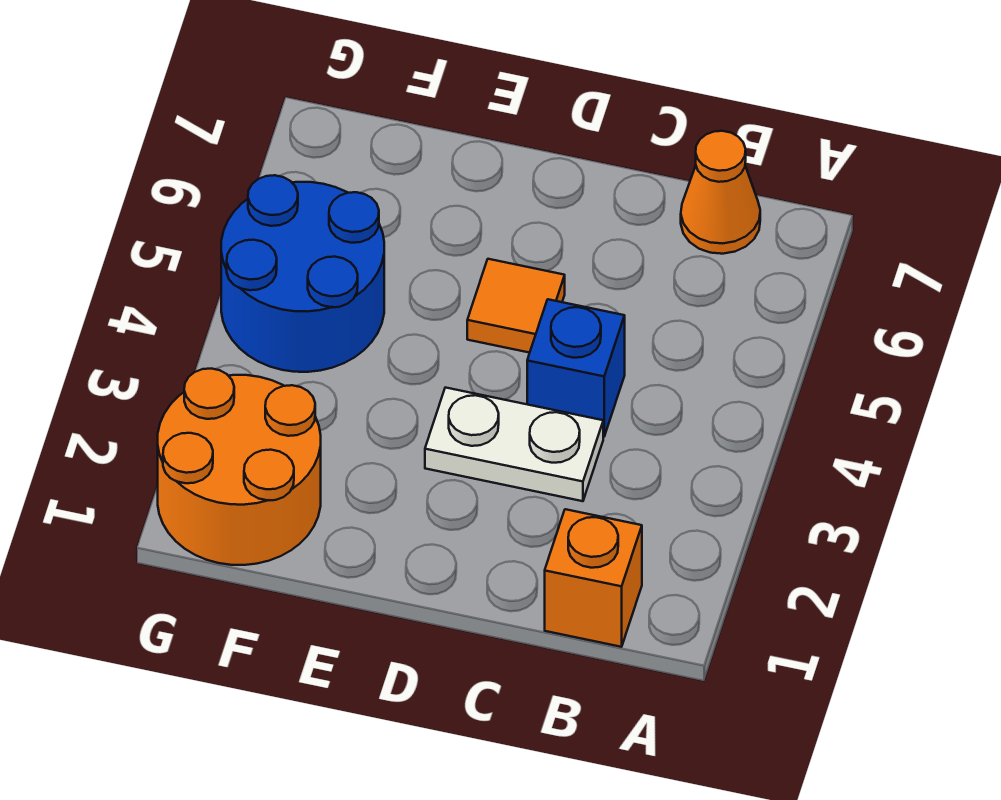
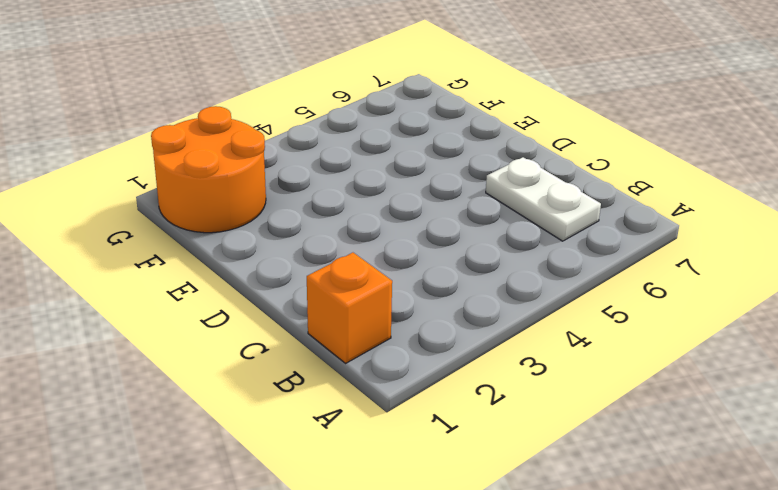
white plate B6:C6 level 1 -> white plate C3:D3 level 1
none -> orange cone B7 level 1
none -> blue brick C4 level 1

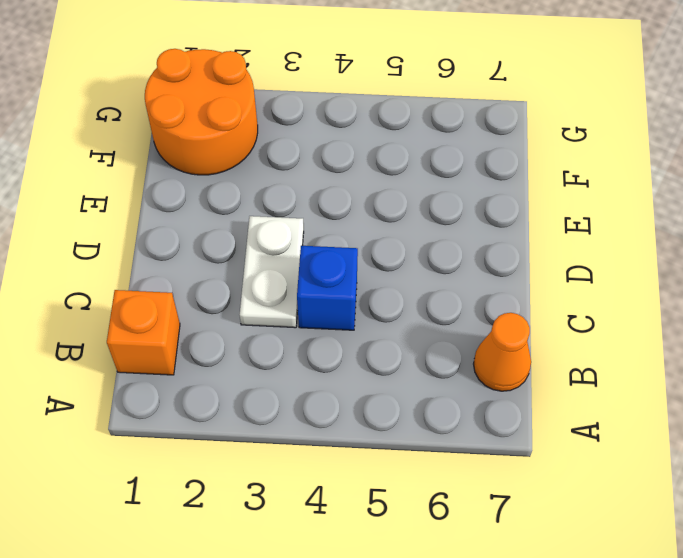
none -> orange tile D5 level 1
none -> blue round brick F4:G5 level 1

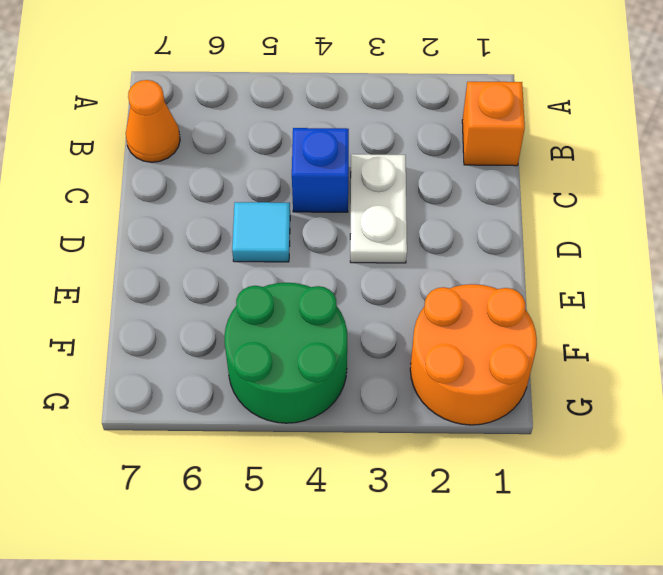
cyan tile D5 level 1 -> orange tile D5 level 1
green round brick F4:G5 level 1 -> blue round brick F4:G5 level 1

